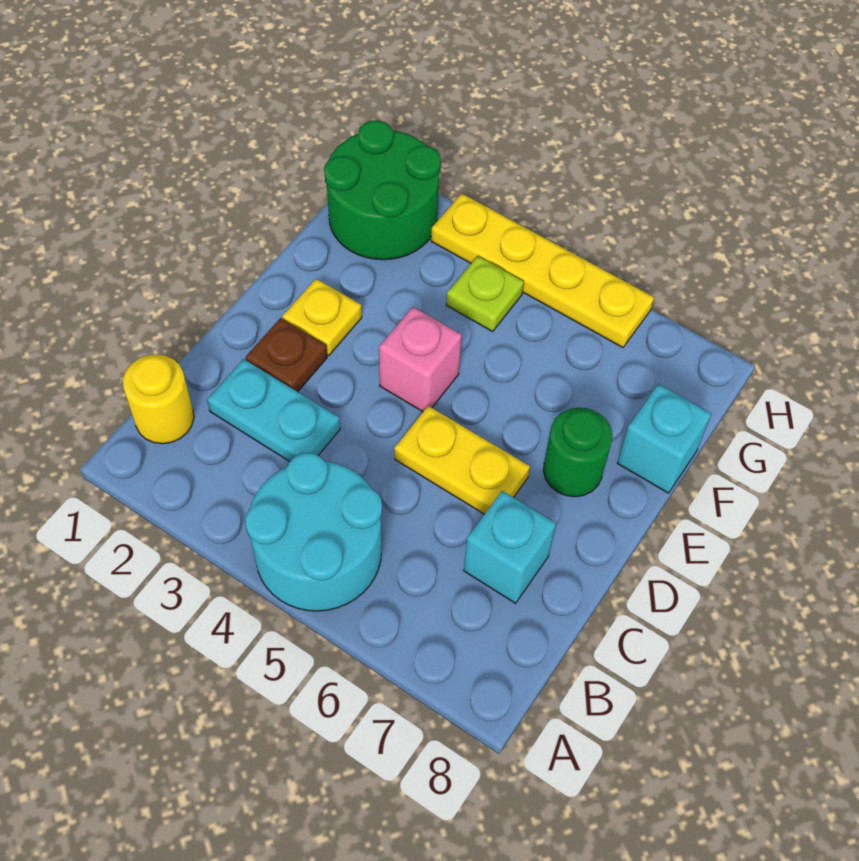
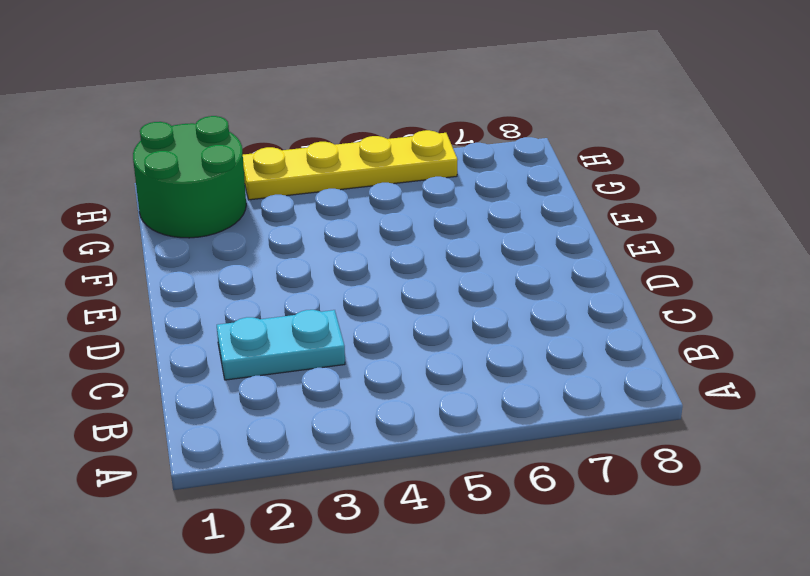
none -> cyan round brick A4:B5 level 1
none -> yellow round brick B1 level 1
none -> cyan brick C7 level 1

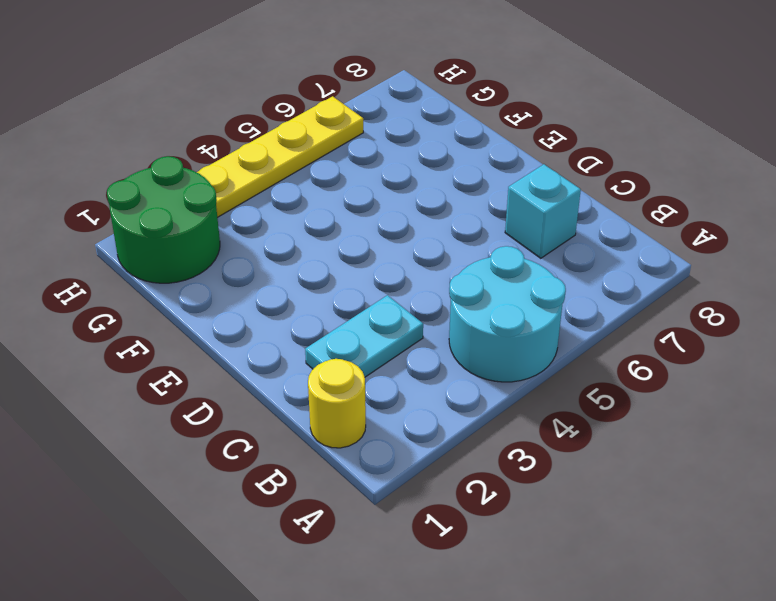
none -> brown plate D2 level 1
none -> yellow plate D5:D6 level 1
none -> yellow plate E2 level 1

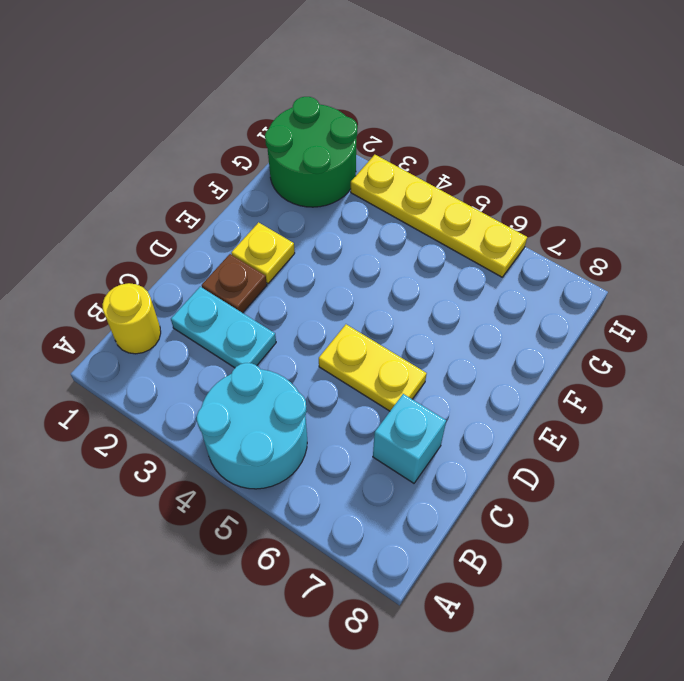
none -> pink brick E4 level 1
none -> green round brick E7 level 1
none -> cyan brick F8 level 1

